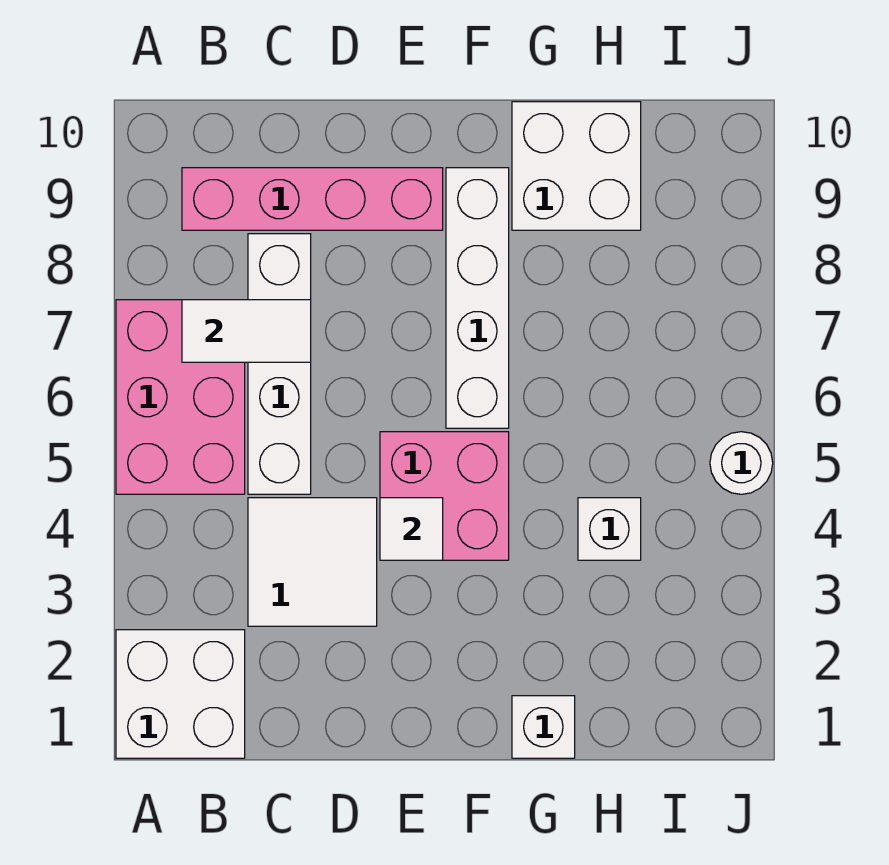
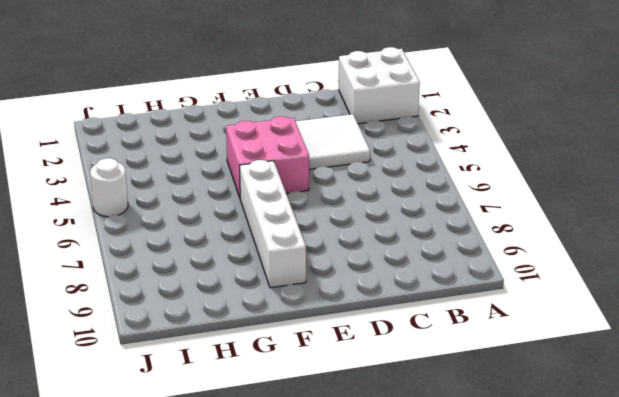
none -> pink brick A5:B7 level 1
none -> pink brick B9:E9 level 1
none -> white brick C5:C8 level 1

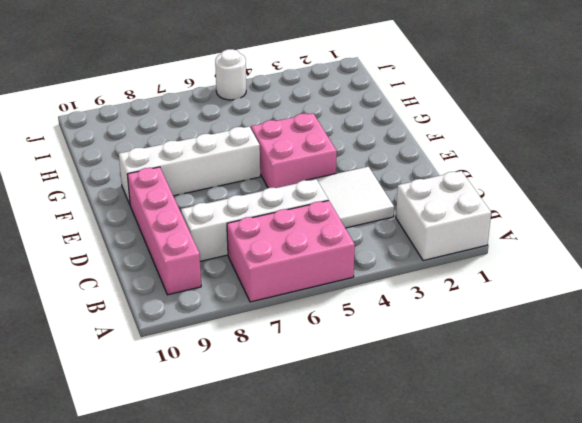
none -> white brick G1 level 1
none -> white brick G9:H10 level 1
none -> white brick H4 level 1

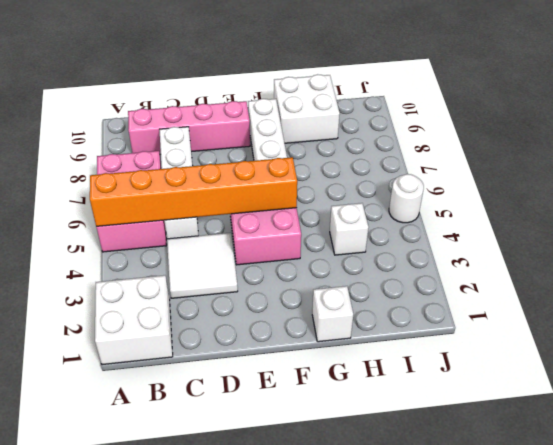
orange brick A5:F5 level 2 -> none
none -> white tile B7:C7 level 2
none -> white tile E4 level 2

